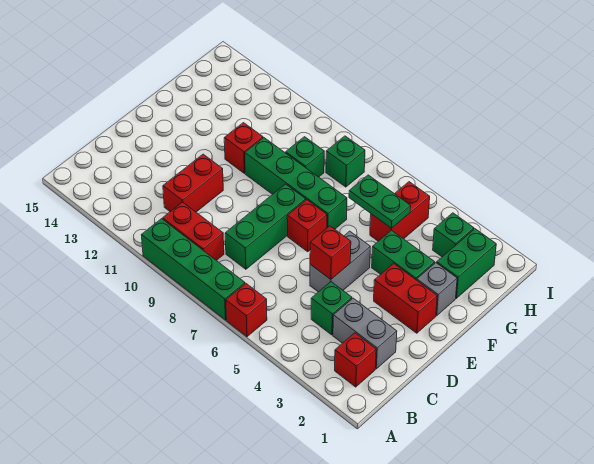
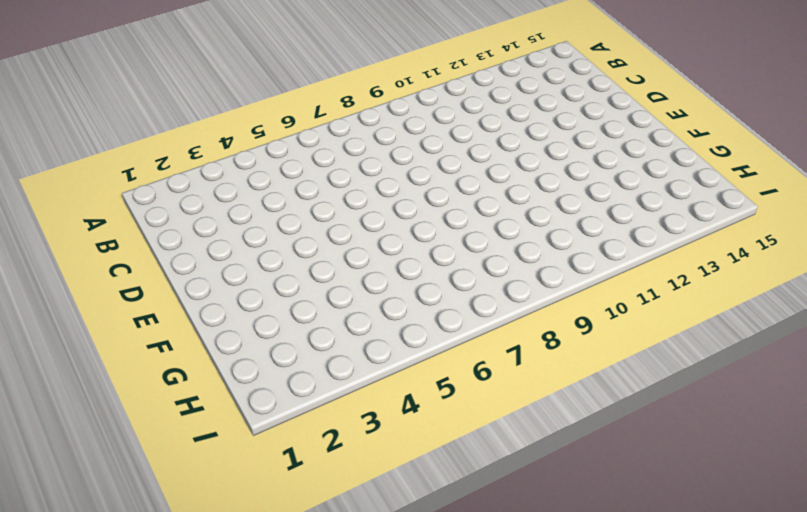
none -> red brick A6 level 1
none -> green brick A7:A10 level 1
none -> red brick B2 level 1

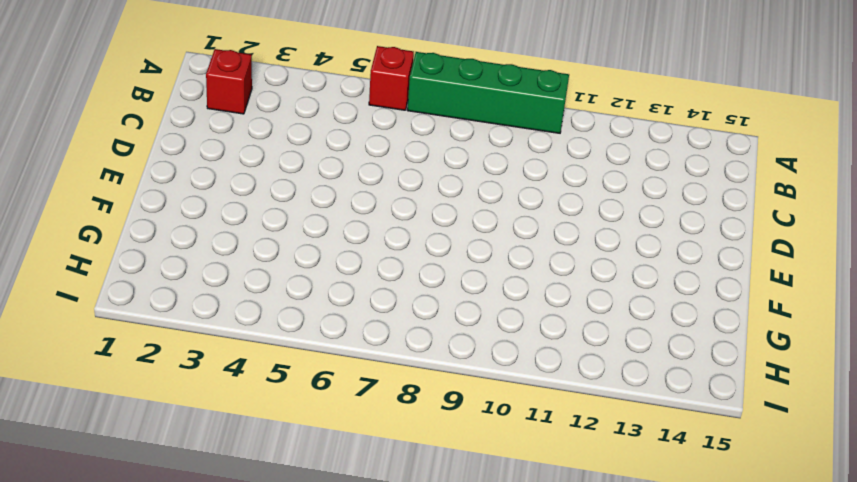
none -> red brick B9:B10 level 1
none -> grey brick C2:C3 level 1
none -> green brick C4 level 1

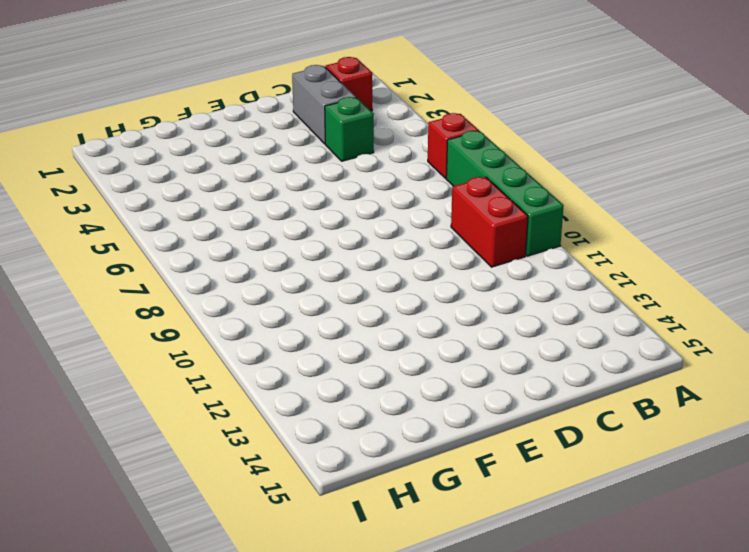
none -> green brick C8:E8 level 1
none -> red brick C11:D11 level 1
none -> grey brick D5:E5 level 1

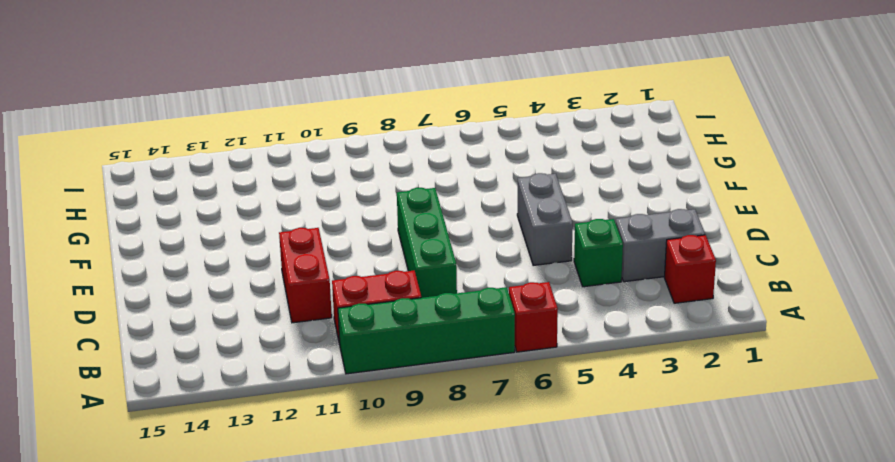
none -> red brick E2:E3 level 1
none -> red brick E7 level 1
none -> grey brick F2 level 1

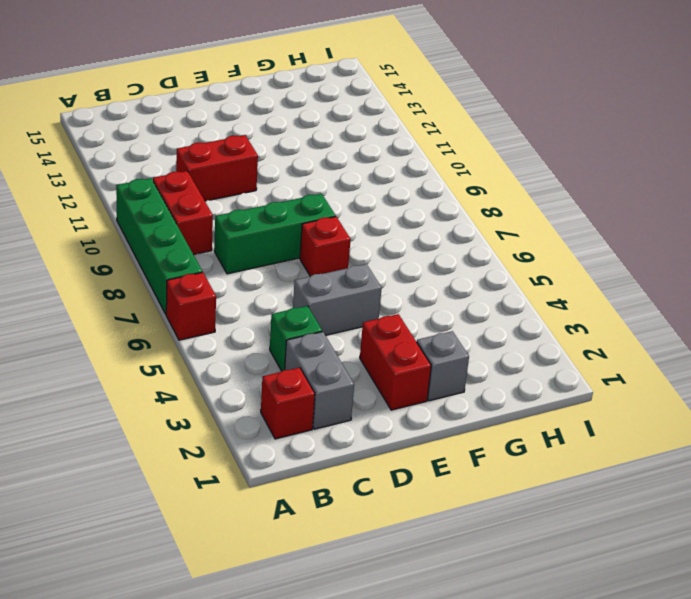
none -> green brick F3:F4 level 1
none -> green brick F7:F10 level 1
none -> red brick F11 level 1

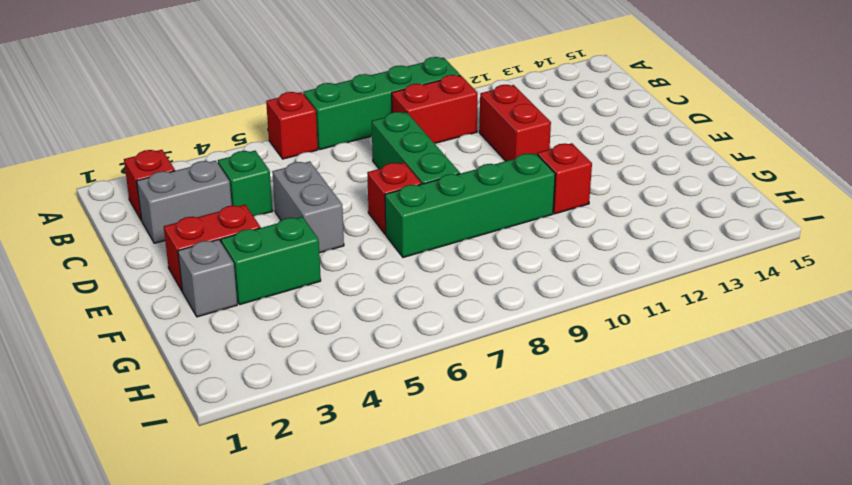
none -> green brick G2:H2 level 1
none -> red brick G5:H5 level 1
none -> green brick G9 level 1

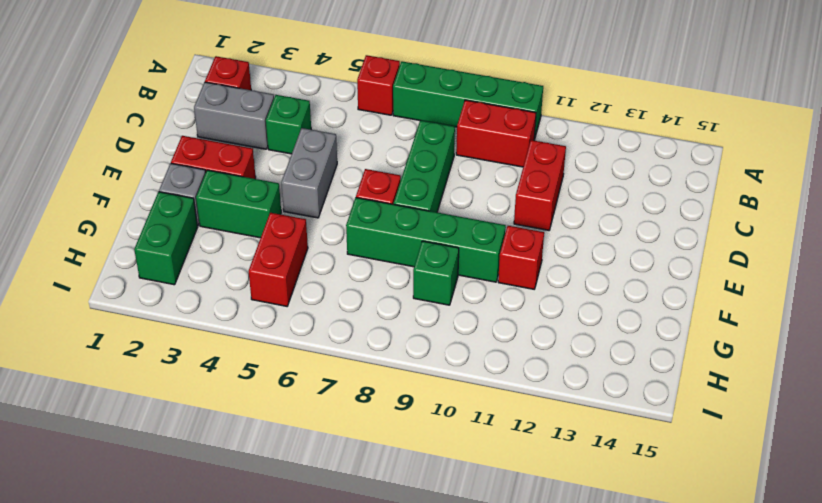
none -> green brick H3 level 1
none -> green brick H8 level 1
none -> red brick D5 level 2

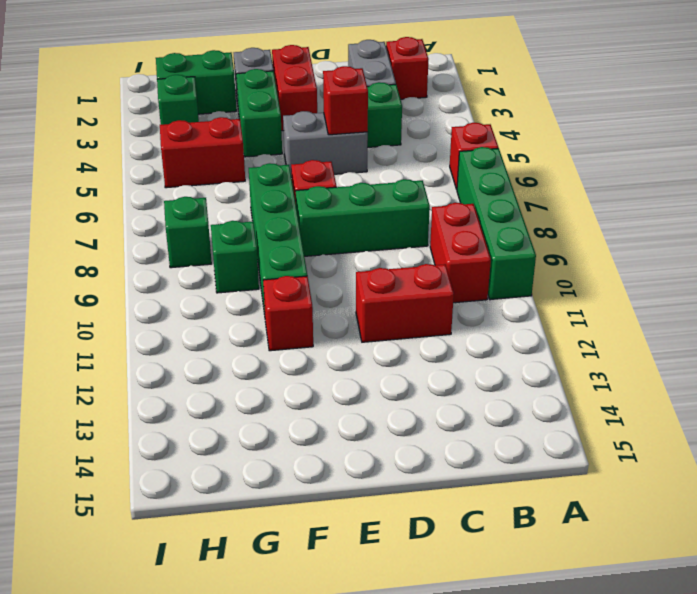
none -> green plate G5:G6 level 2

